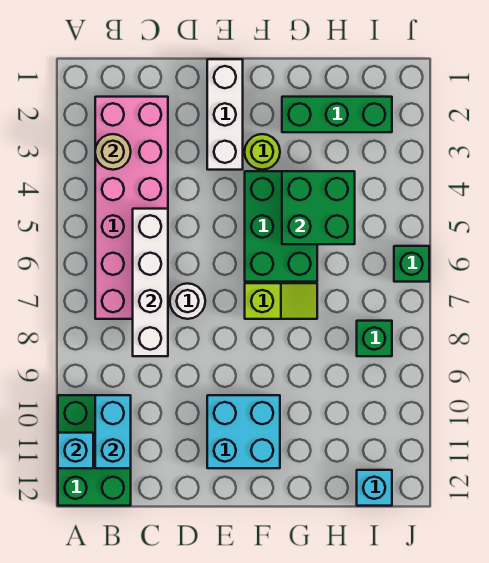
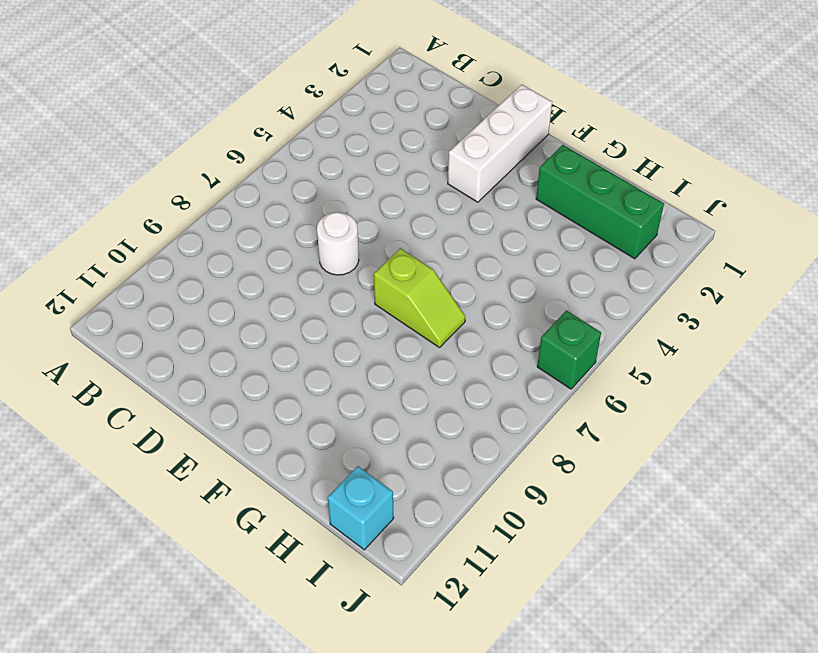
none -> green brick A10:B12 level 1
none -> pink brick B2:C7 level 1
none -> cyan brick E10:F11 level 1

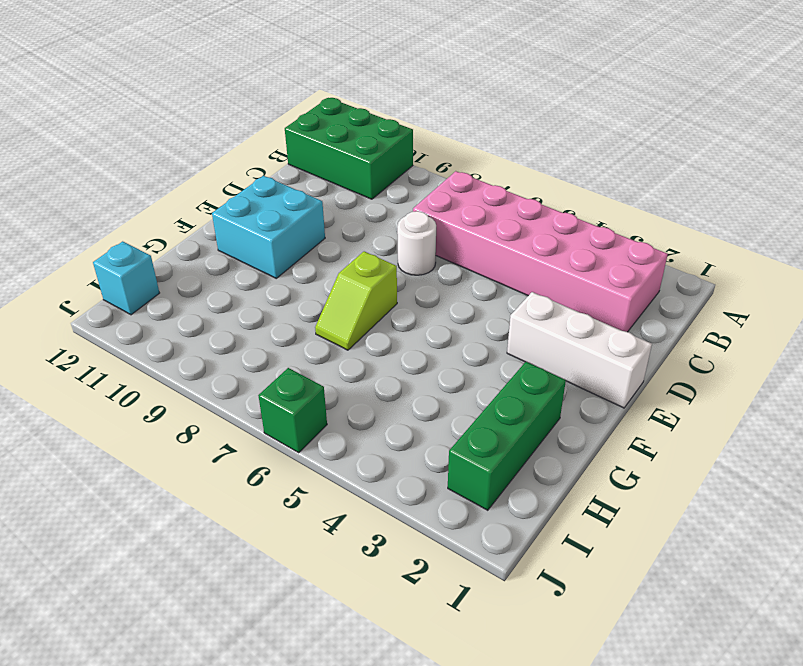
none -> lime round brick F3 level 1
none -> green brick F4:G6 level 1
none -> green brick I8 level 1

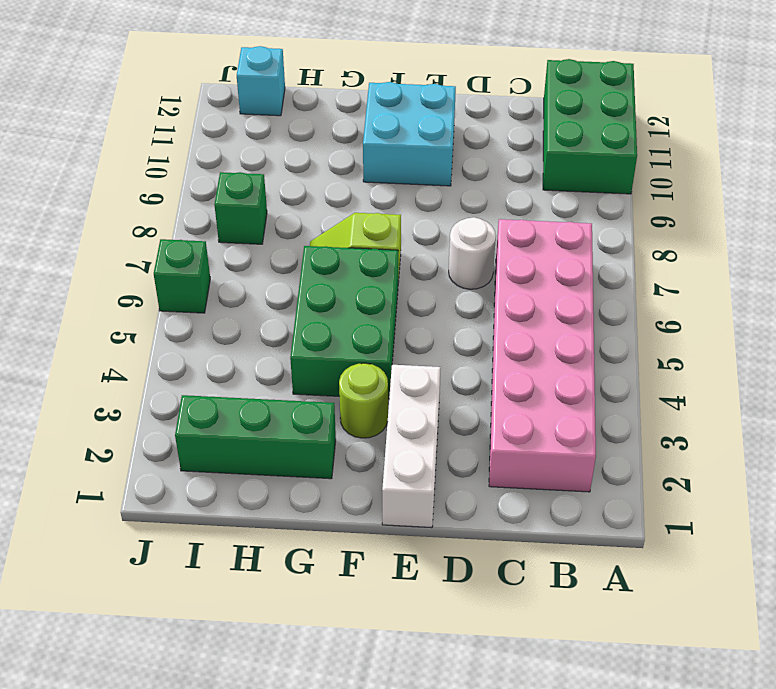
none -> cyan brick A11 level 2
none -> tan round brick B3 level 2
none -> cyan brick B10:B11 level 2

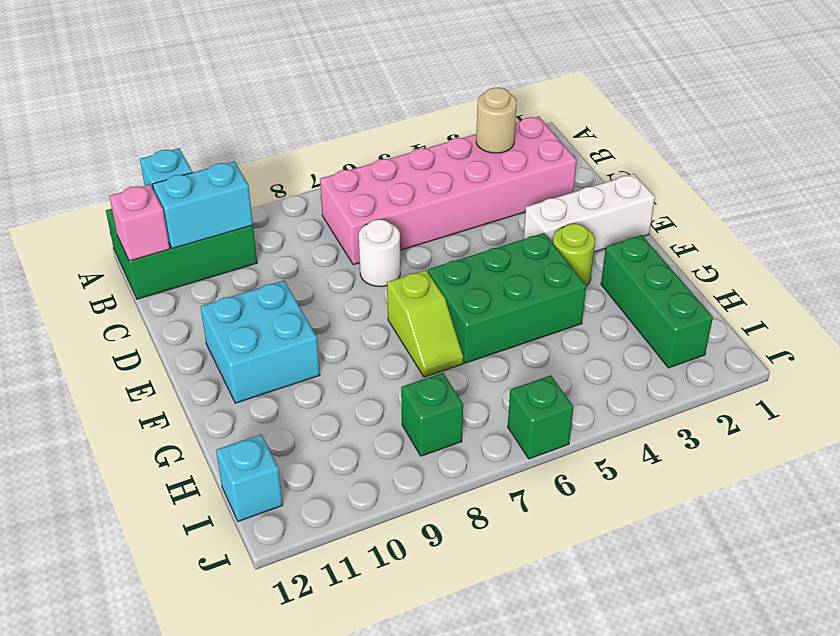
pink brick B12 level 2 -> none
none -> white brick C5:C8 level 2
none -> green brick G4:H5 level 2

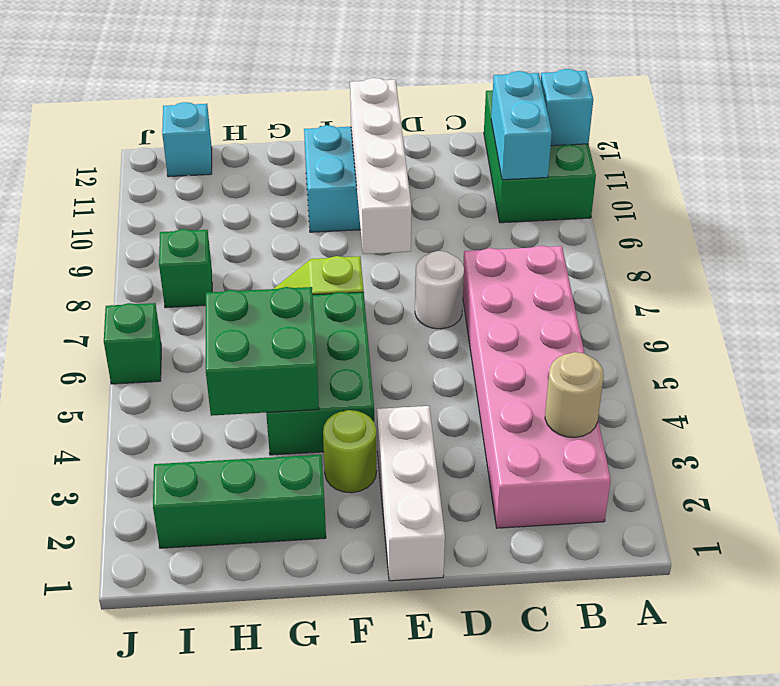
white brick E8:E11 level 2 -> white brick C5:C8 level 2

